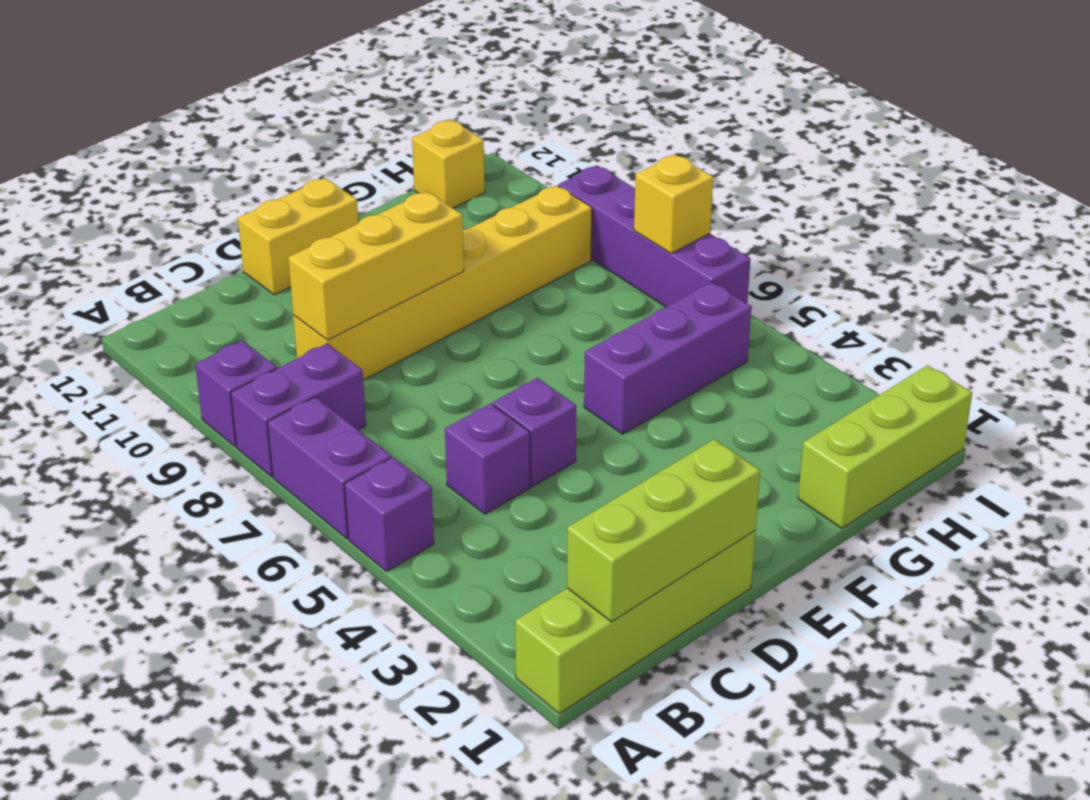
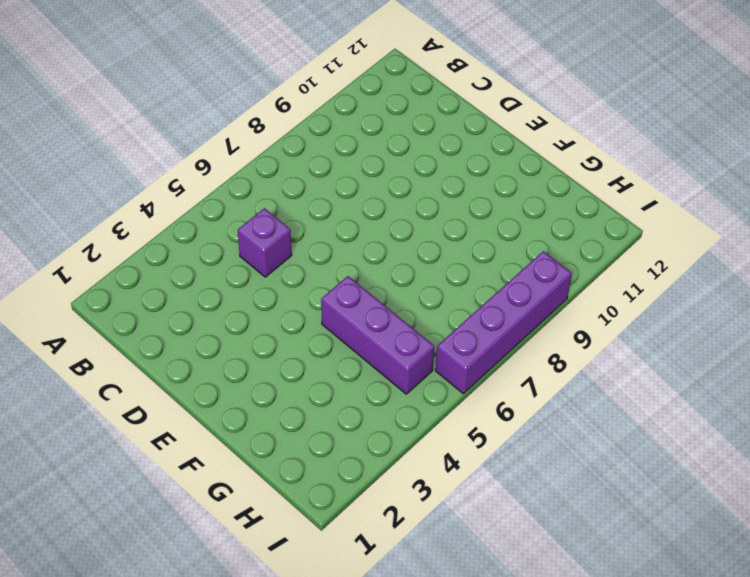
none -> lime brick A1:D1 level 1
none -> purple brick A5 level 1
none -> purple brick A6:A7 level 1

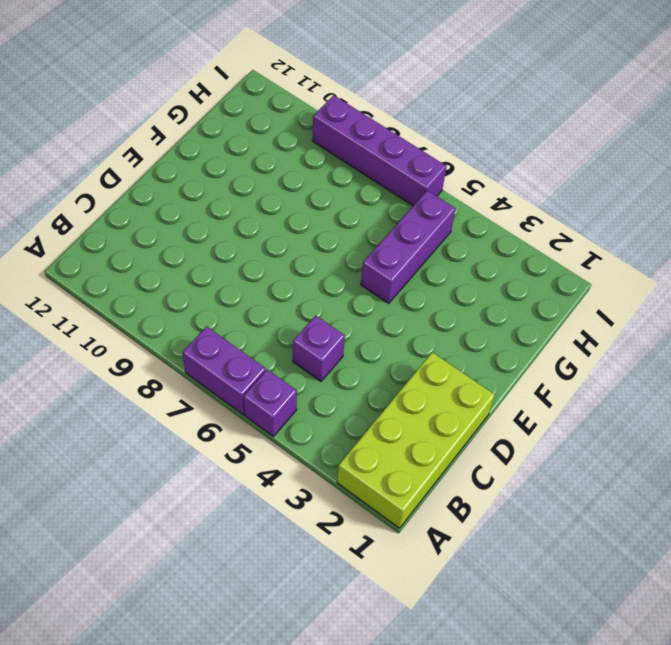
lime brick A1:D2 level 1 -> lime brick A1:D1 level 1
none -> purple brick A8:B8 level 1
none -> purple brick A9 level 1
none -> yellow brick C9:H9 level 1

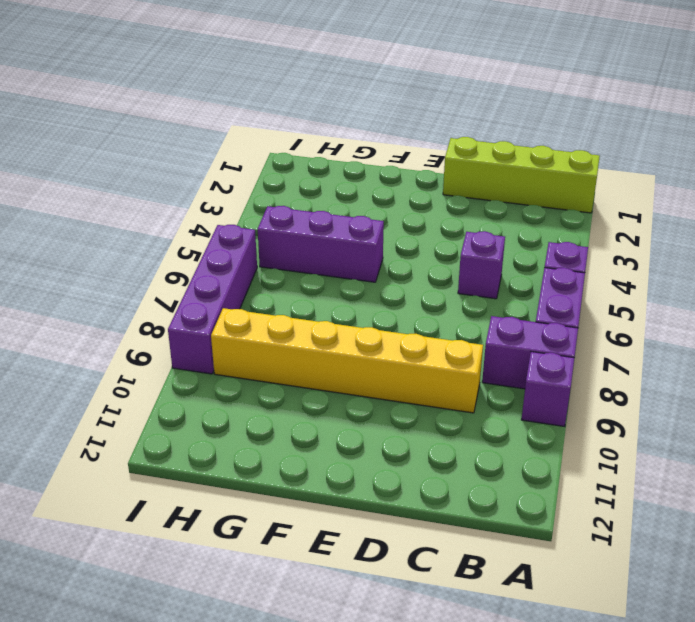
none -> purple brick D5 level 1
none -> yellow brick D12:E12 level 1
none -> lime brick G1:I1 level 1

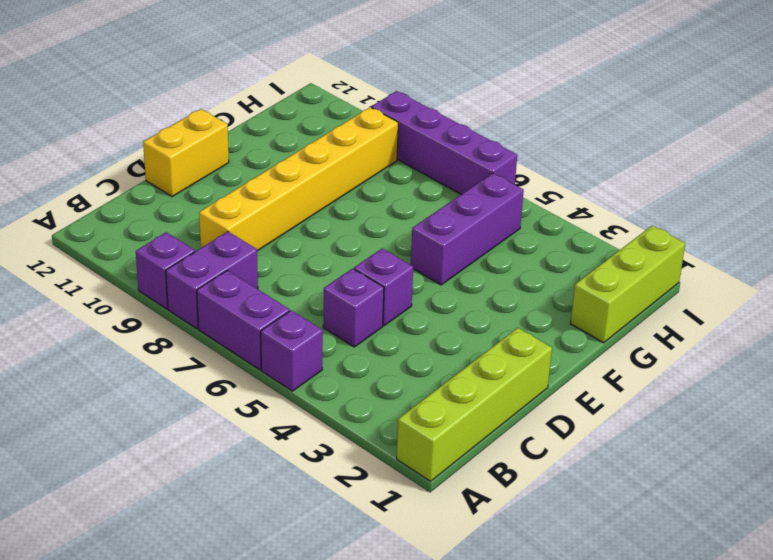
none -> yellow brick H12 level 1
none -> lime brick B1:D1 level 2
none -> yellow brick C9:E9 level 2

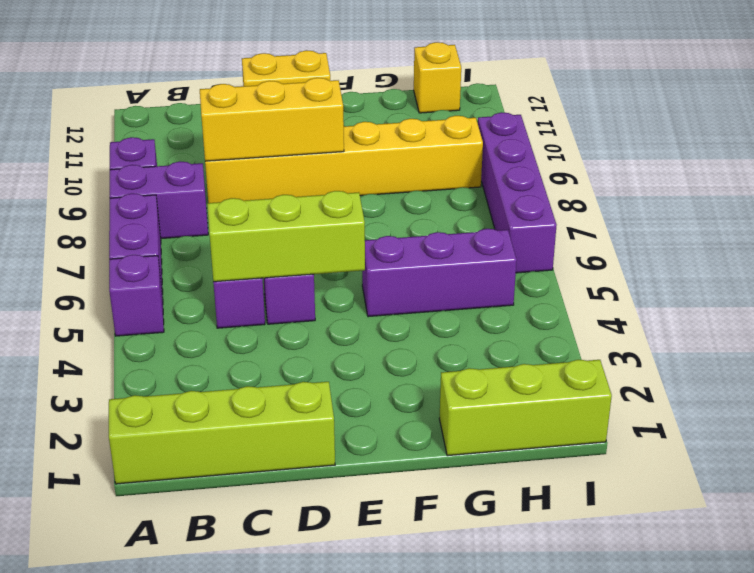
lime brick C5:E5 level 2 -> lime brick B1:D1 level 2
none -> yellow brick I7 level 2

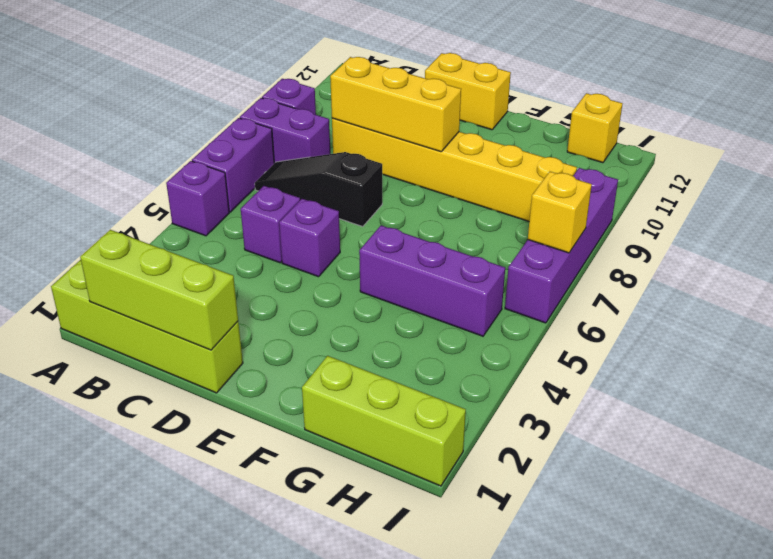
black slope B7:D7 level 1 top D -> none

